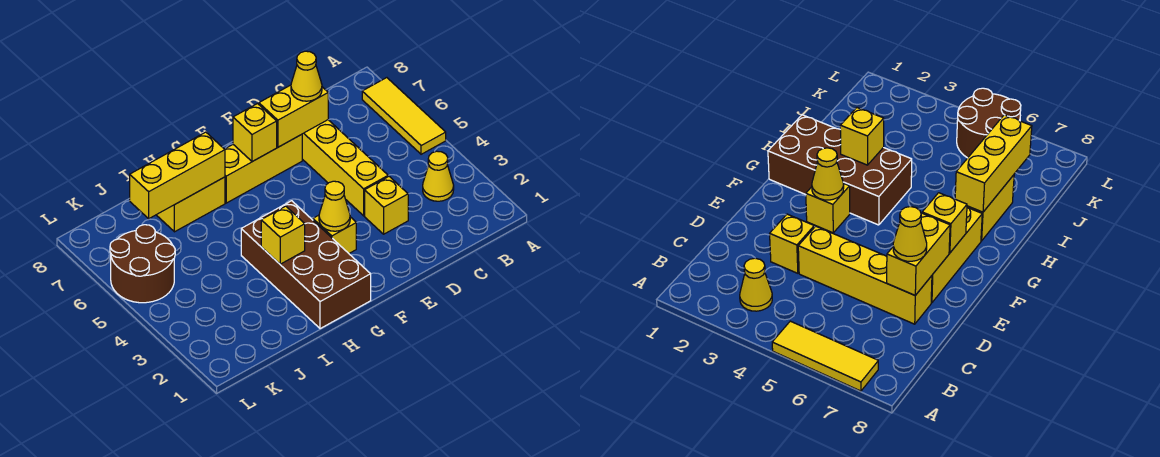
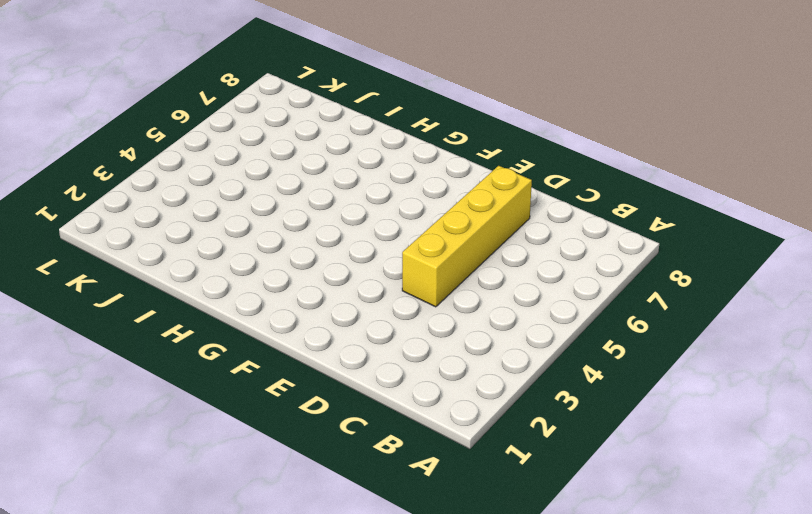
none -> yellow tile A5:A7 level 1
none -> yellow cone B3 level 1
none -> yellow brick D3 level 1

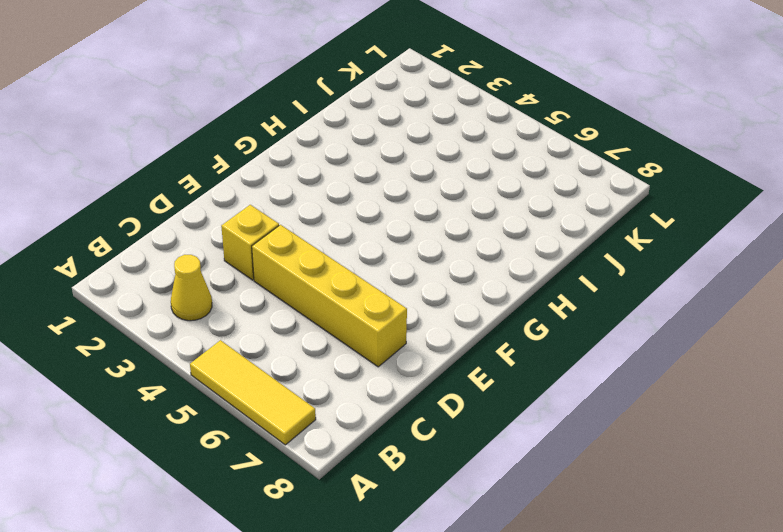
none -> yellow brick E7:G7 level 1
none -> yellow brick F3 level 1
none -> brown brick G1:H4 level 1

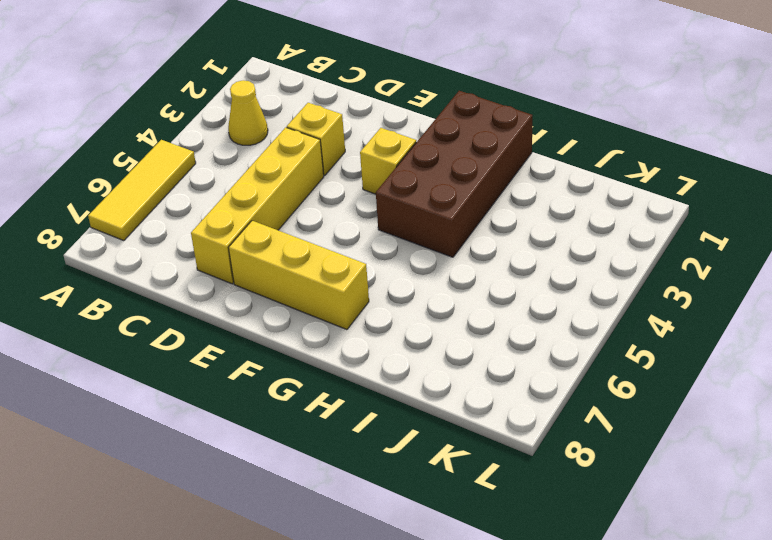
none -> yellow brick H7:I7 level 1
none -> brown round brick K5:L6 level 1
none -> yellow brick D7:E7 level 2

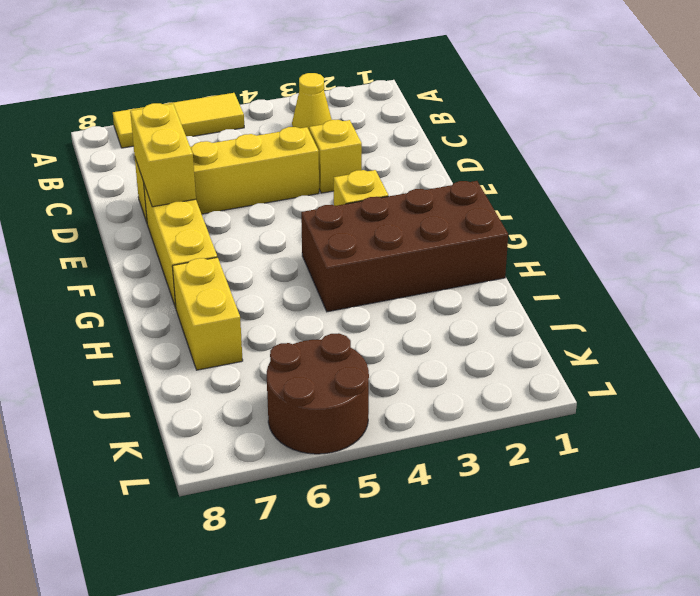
none -> yellow cone F3 level 2
none -> yellow brick F7 level 2
none -> yellow brick H3 level 2

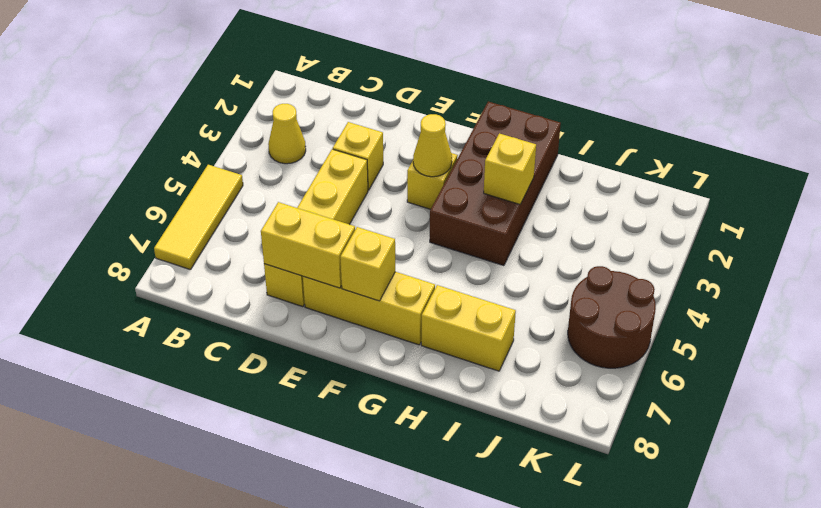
none -> yellow brick H7:J7 level 2
none -> yellow cone D7 level 3

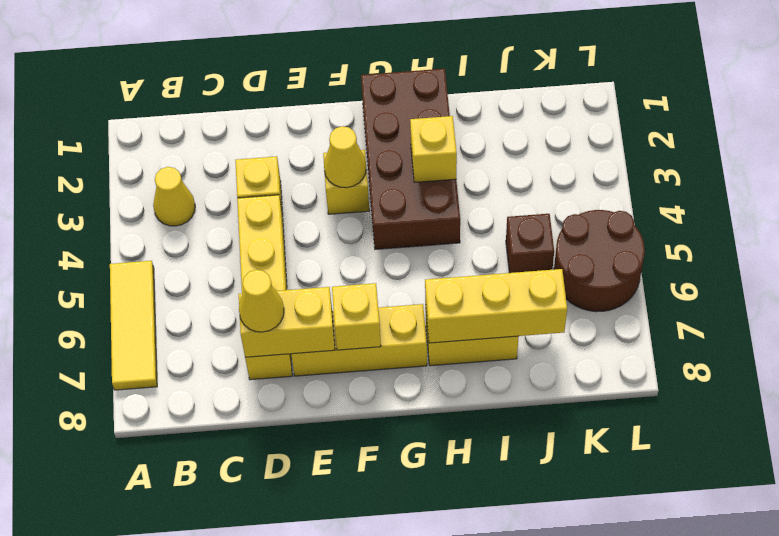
brown brick J5 level 1 -> none

